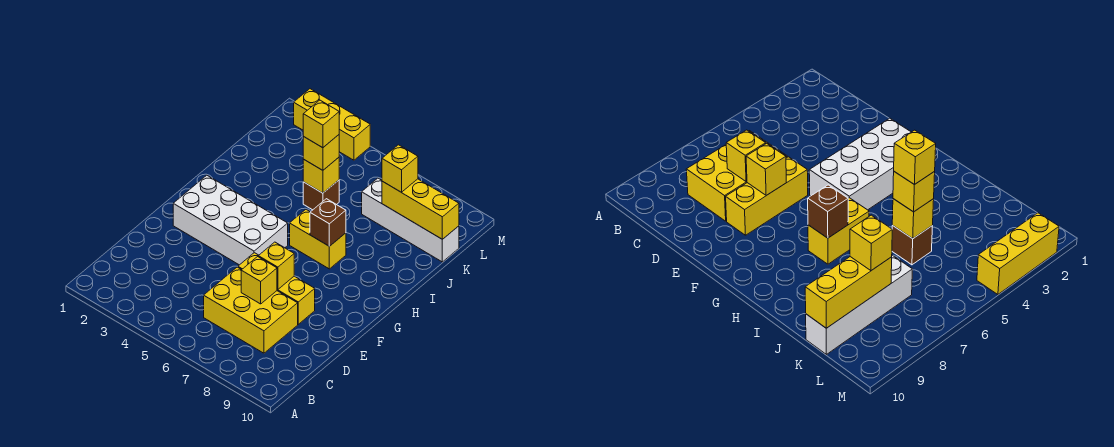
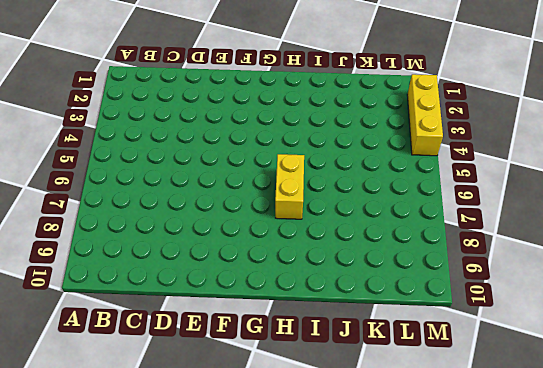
none -> yellow brick C6:D8 level 1
none -> yellow brick E6:E8 level 1
none -> white brick F2:G5 level 1

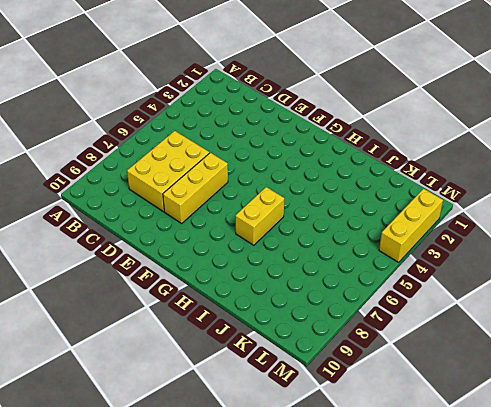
none -> white brick F2:G5 level 1
none -> brown brick J5 level 1
none -> white brick K7:K10 level 1

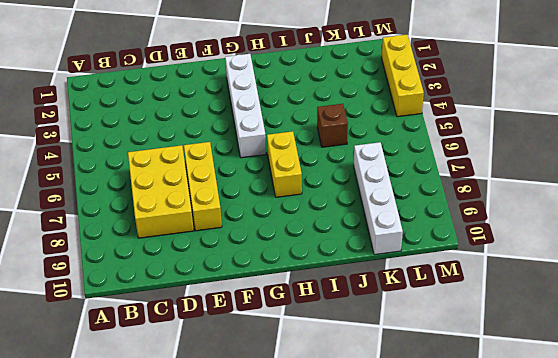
white brick G2:G5 level 1 -> white brick F2:G5 level 1
none -> yellow brick D7 level 2
none -> yellow brick E7 level 2
none -> brown brick H7 level 2

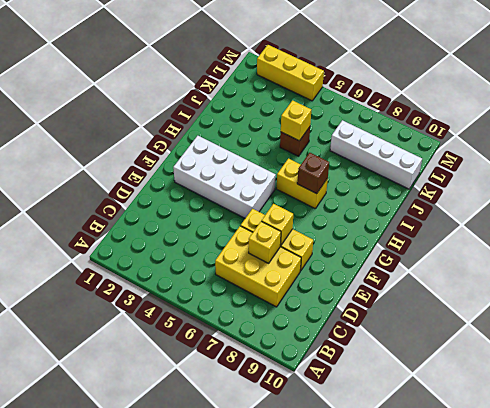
none -> yellow brick K8:K10 level 2
none -> yellow brick J5 level 3
none -> yellow brick K8 level 3

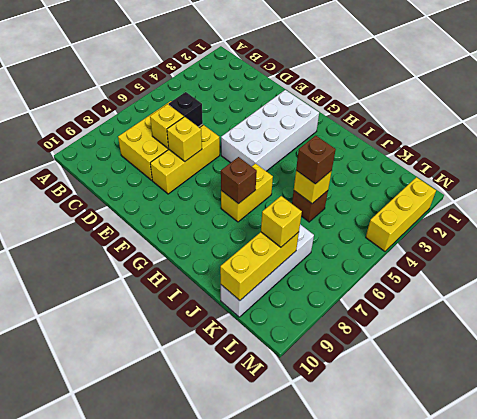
black brick D6 level 2 -> none
brown brick J5 level 3 -> yellow brick J5 level 3
none -> yellow brick J5 level 4

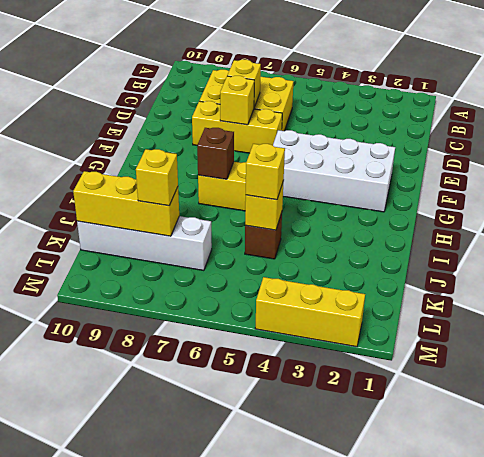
none -> yellow brick J5 level 4

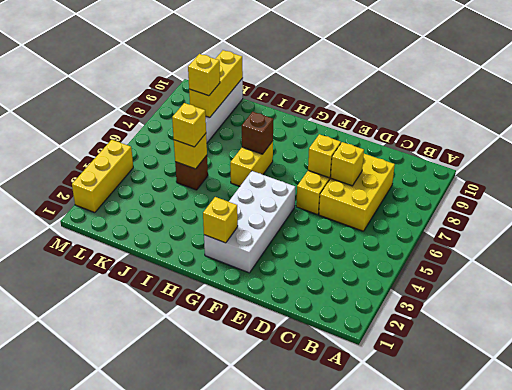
yellow brick G2 level 2 -> yellow brick J5 level 4

